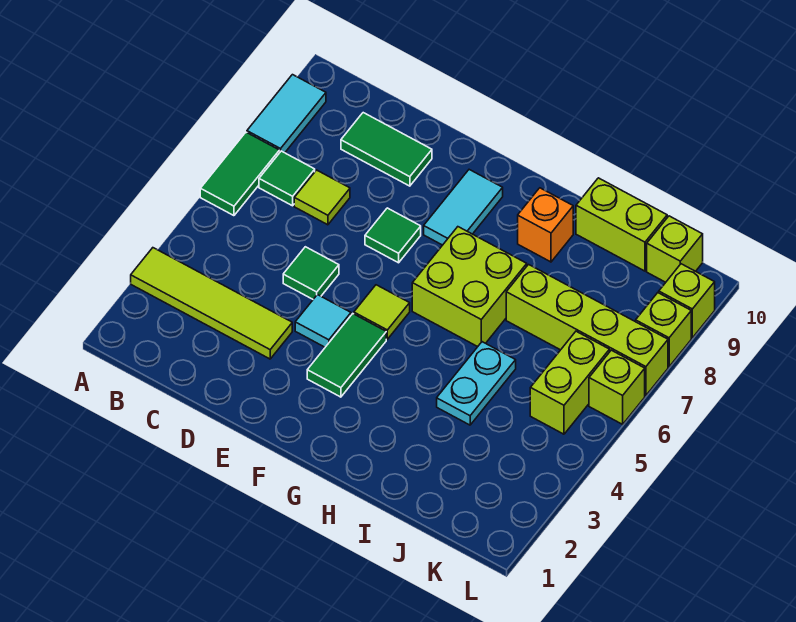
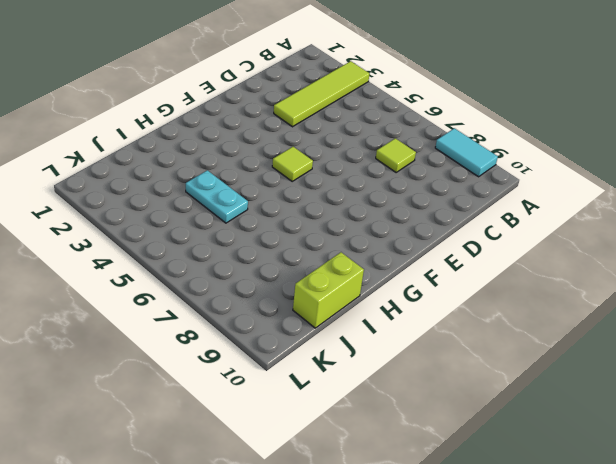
none -> green tile A6:A7 level 1
none -> green tile B7 level 1
none -> green tile C9:D9 level 1

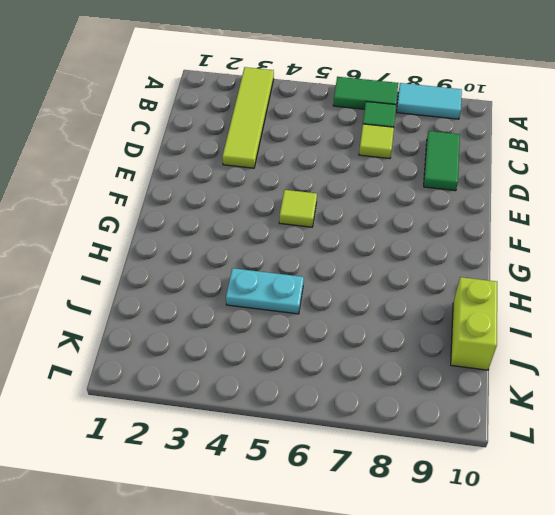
none -> green tile D5 level 1
none -> cyan tile E4 level 1
none -> green tile E7 level 1

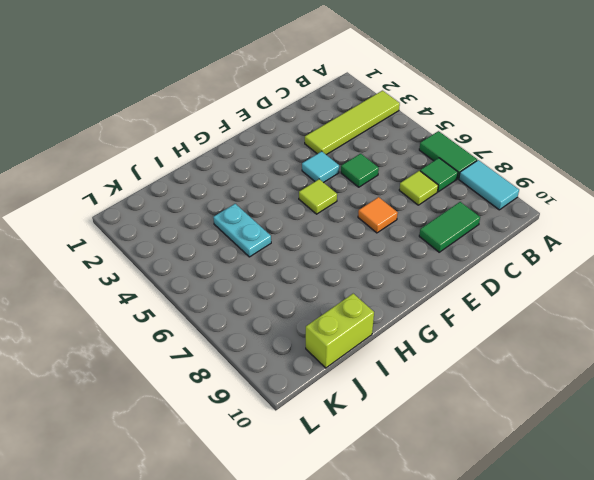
orange tile E7 level 1 -> green tile E7 level 1
none -> green tile F3:F4 level 1
none -> cyan tile F8:F9 level 1
none -> lime brick G6:H7 level 1

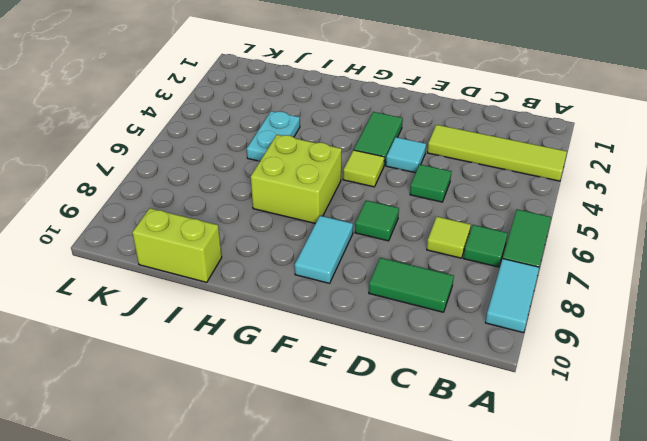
none -> orange brick H9 level 1
none -> lime brick I7:L7 level 1
none -> lime brick K5:K6 level 1

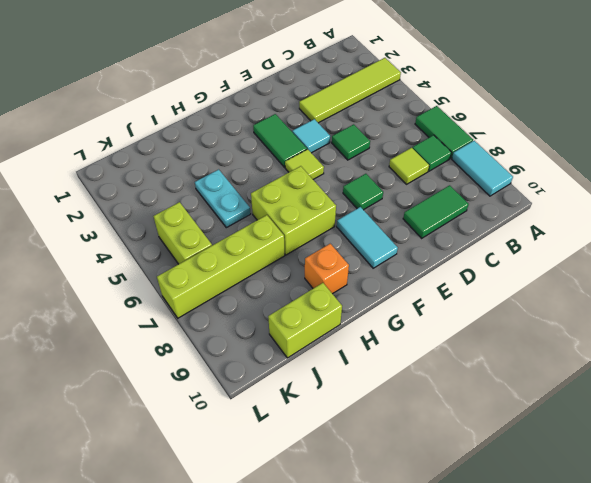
none -> lime brick K10 level 1
none -> lime brick L6 level 1
none -> lime brick L8 level 1

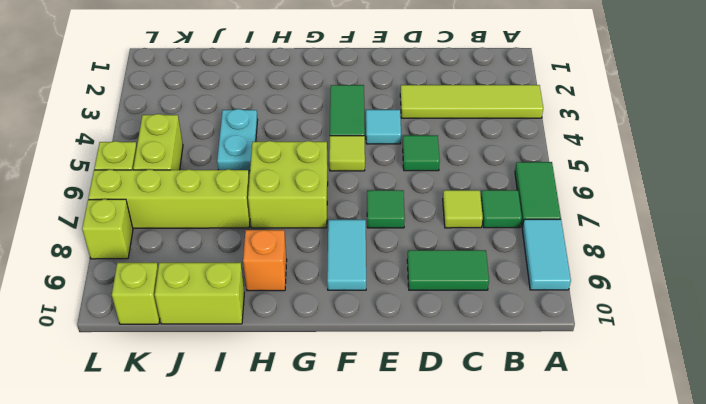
none -> lime brick L9 level 1

